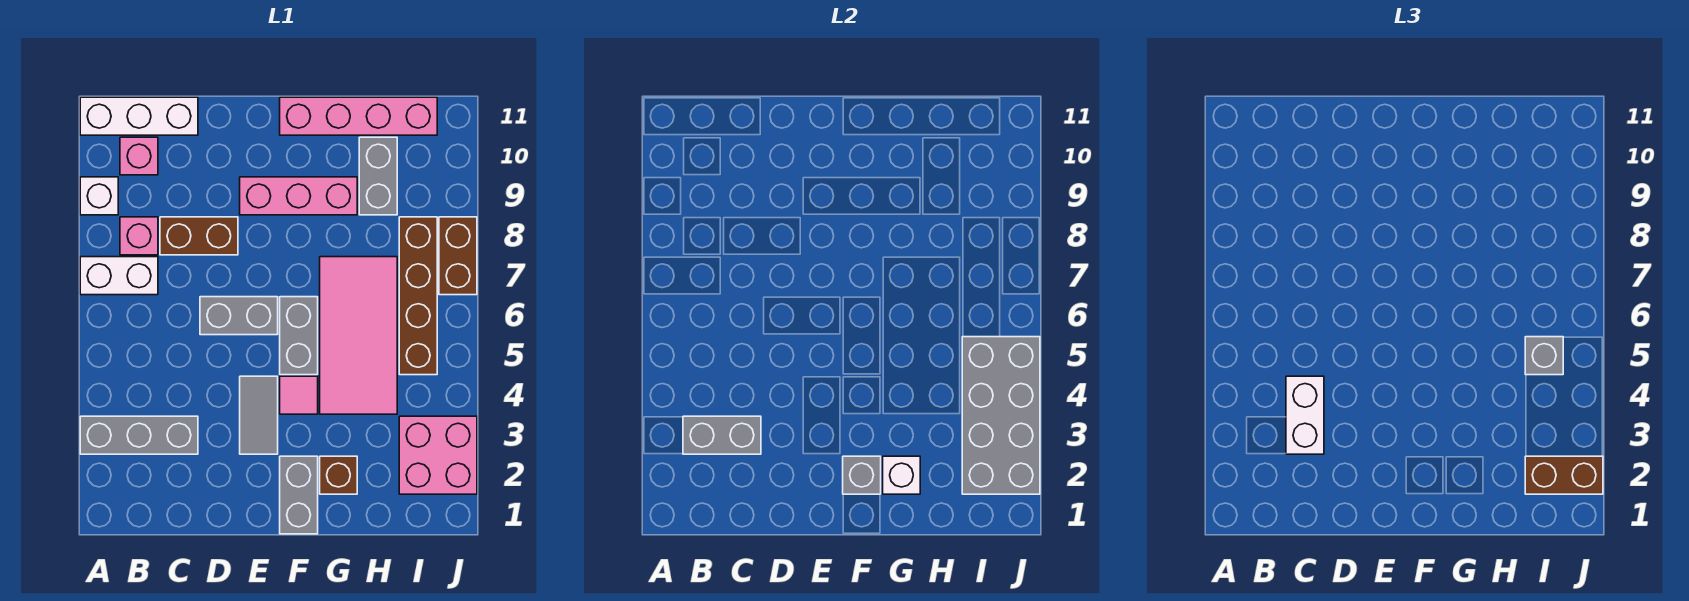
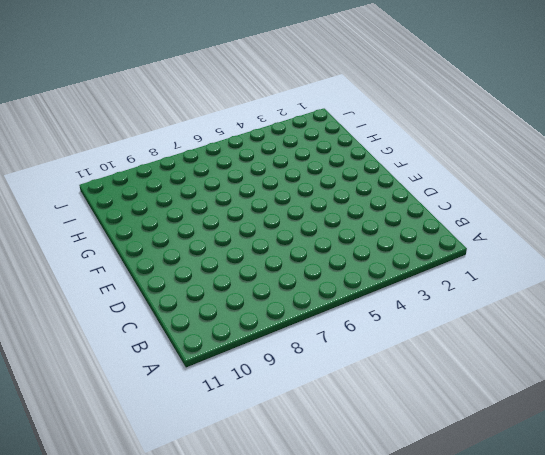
none -> grey brick A3:C3 level 1
none -> white brick A7:B7 level 1
none -> white brick A9 level 1

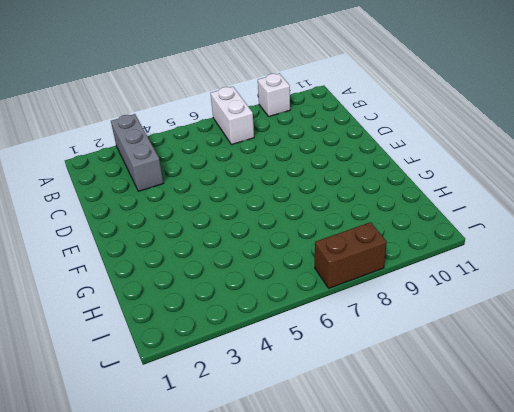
none -> white brick A11:C11 level 1
none -> pink brick B8 level 1
none -> pink brick B10 level 1

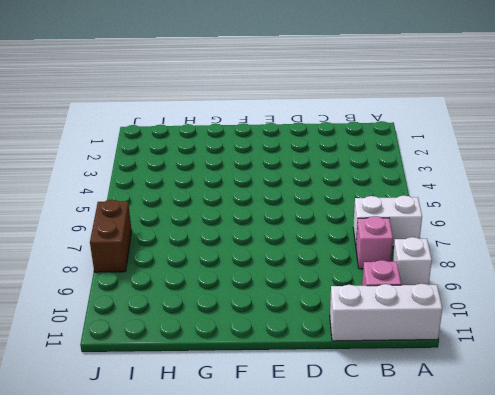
none -> grey brick A3:C3 level 1
none -> brown brick C8:D8 level 1
none -> grey brick D6:E6 level 1

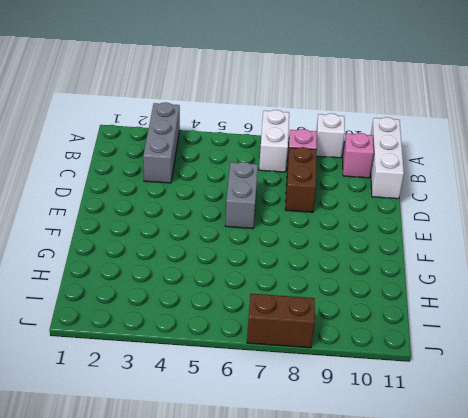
none -> grey tile E3:E4 level 1
none -> pink brick E9:G9 level 1
none -> grey brick F1:F2 level 1

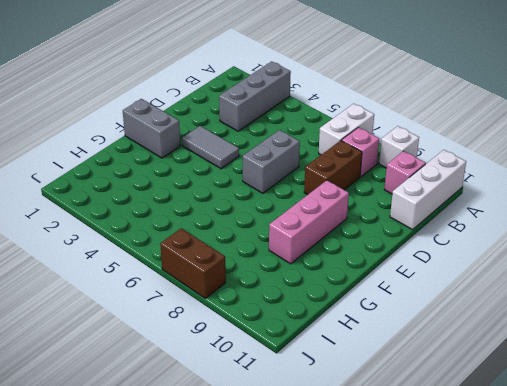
none -> pink tile F4 level 1
none -> grey brick F5:F6 level 1
none -> pink brick F11:I11 level 1

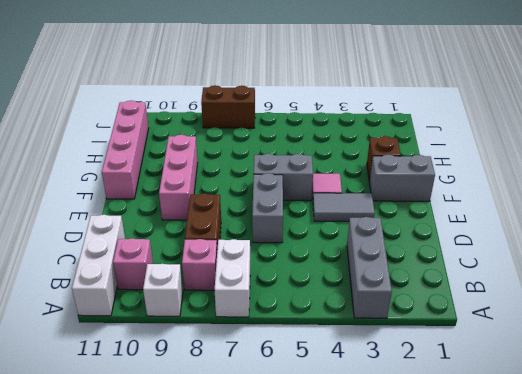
none -> pink tile G4:H7 level 1
none -> grey brick H9:H10 level 1
none -> pink brick I2:J3 level 1

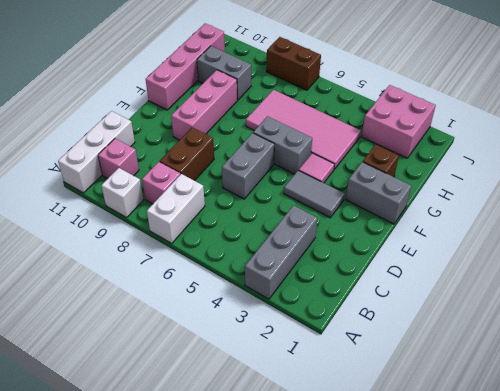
none -> brown brick I5:I8 level 1
none -> grey brick B3:C3 level 2
none -> grey brick F2 level 2

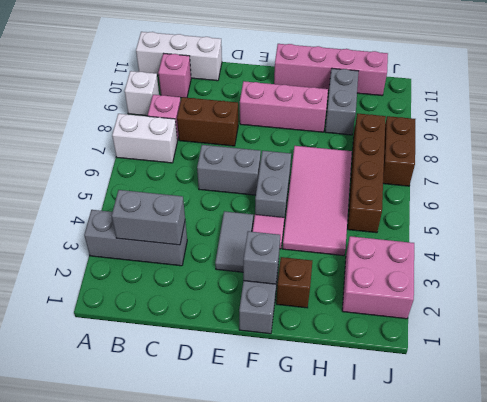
none -> white brick G2 level 2
none -> grey brick I2:J5 level 2
none -> white brick C3:C4 level 3

